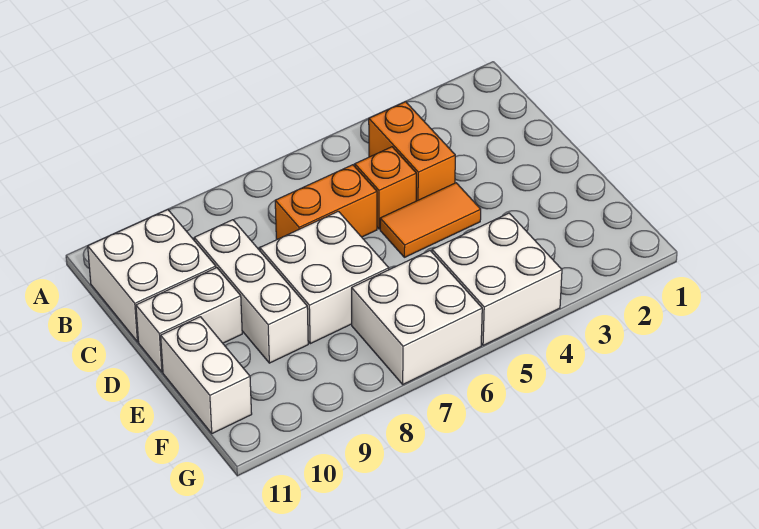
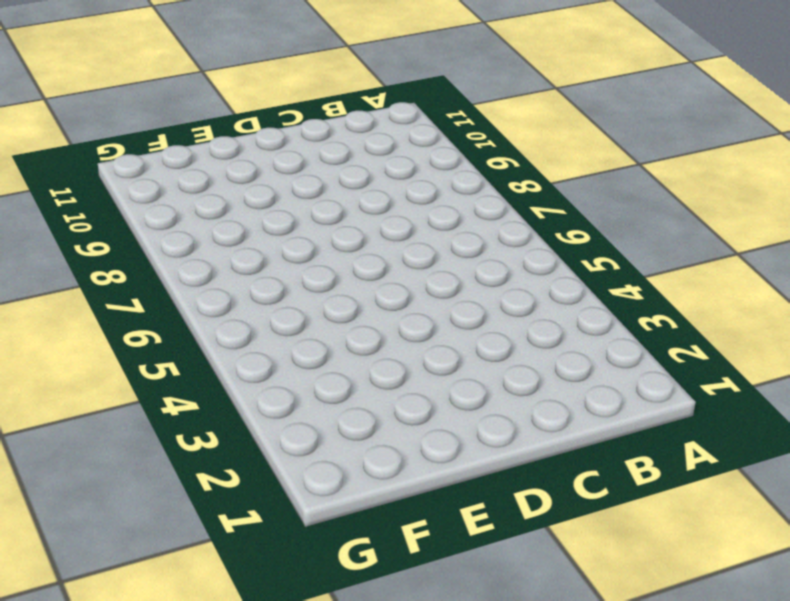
none -> orange brick B4:C4 level 1
none -> white brick B10:C11 level 1

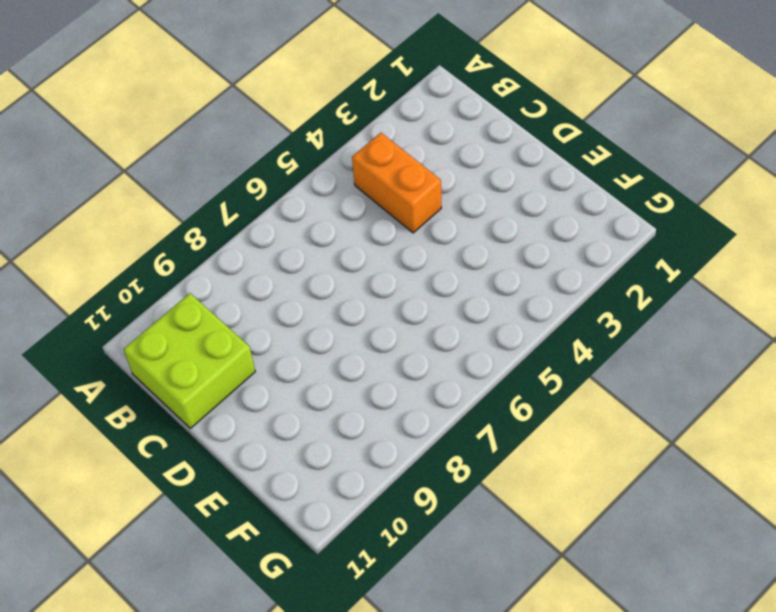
lime brick B10:C11 level 1 -> white brick B10:C11 level 1
none -> orange brick C5 level 1
none -> orange brick C6:C7 level 1

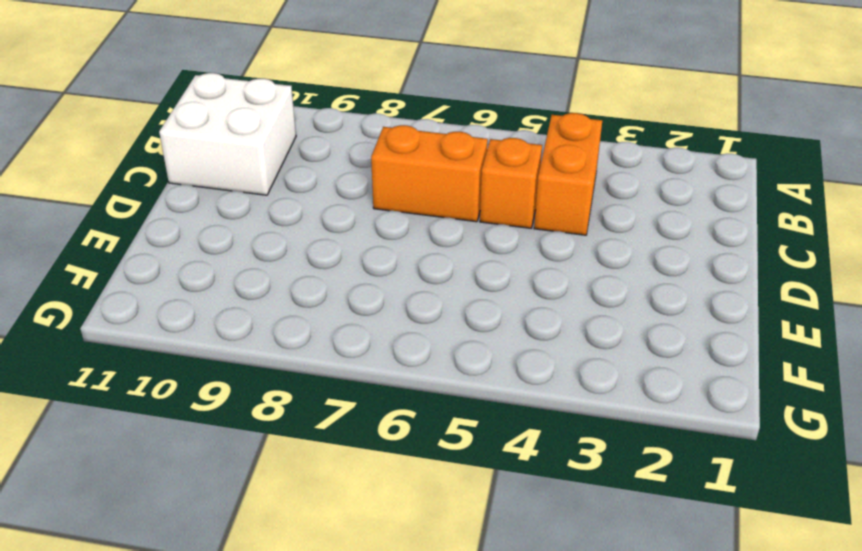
none -> white brick C9:E9 level 1
none -> orange tile D4:D5 level 1

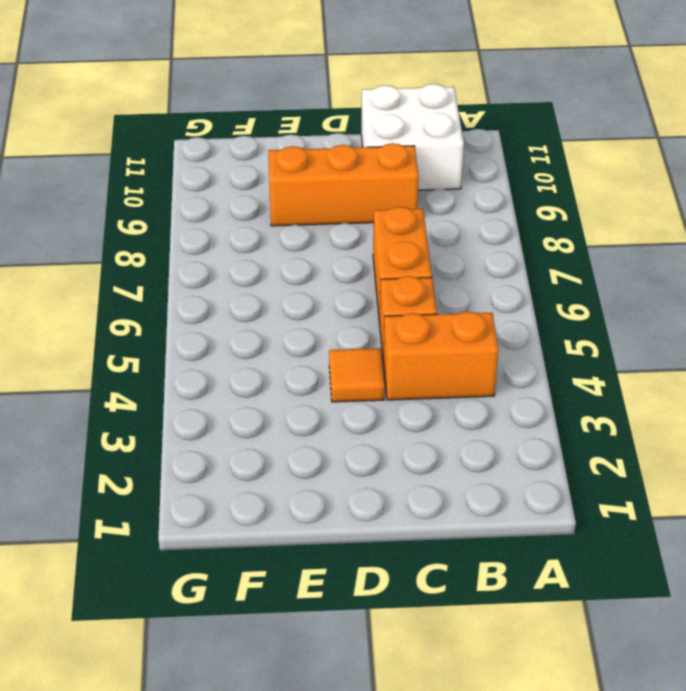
orange brick C9:E9 level 1 -> white brick C9:E9 level 1
orange tile D4 level 1 -> orange tile D4:D5 level 1
none -> white brick D7:E8 level 1
none -> white brick D10:D11 level 1

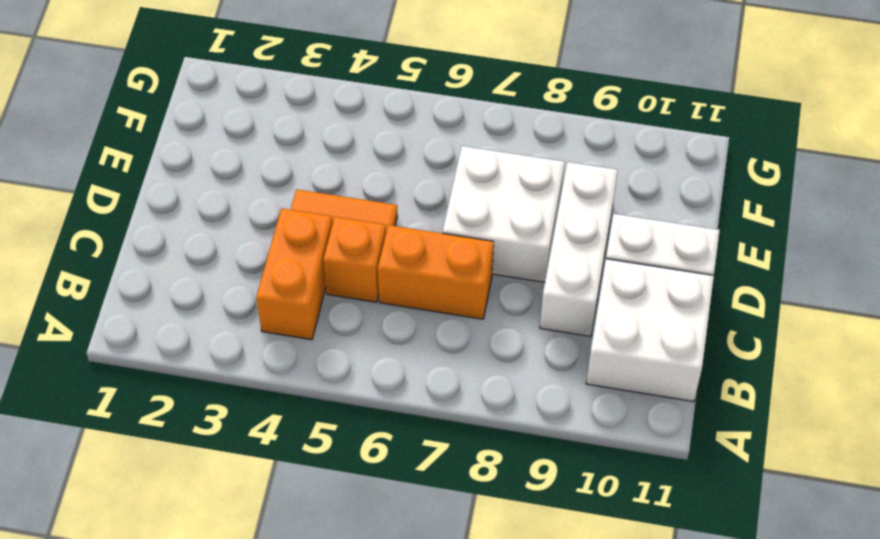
none -> white brick E11:F11 level 1
none -> white brick F4:G5 level 1

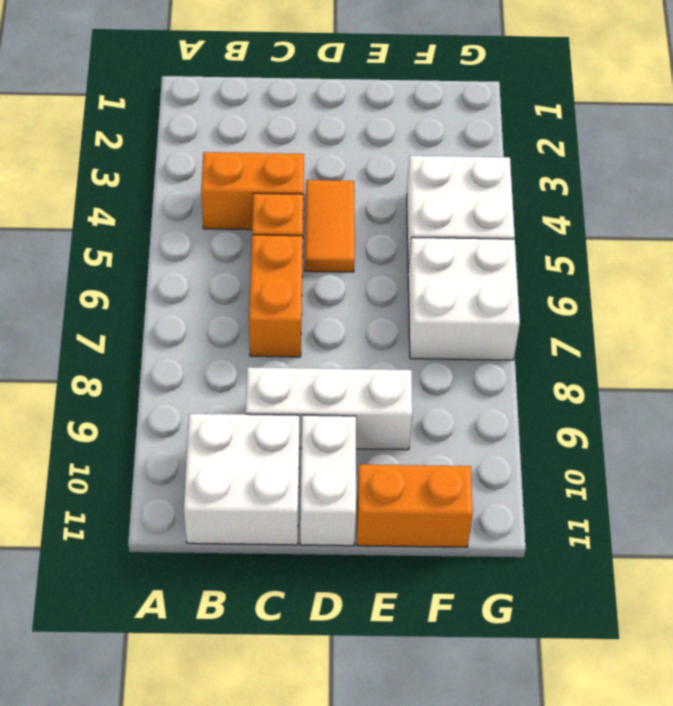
orange brick E11:F11 level 1 -> white brick E11:F11 level 1
none -> white brick D7:E8 level 1

